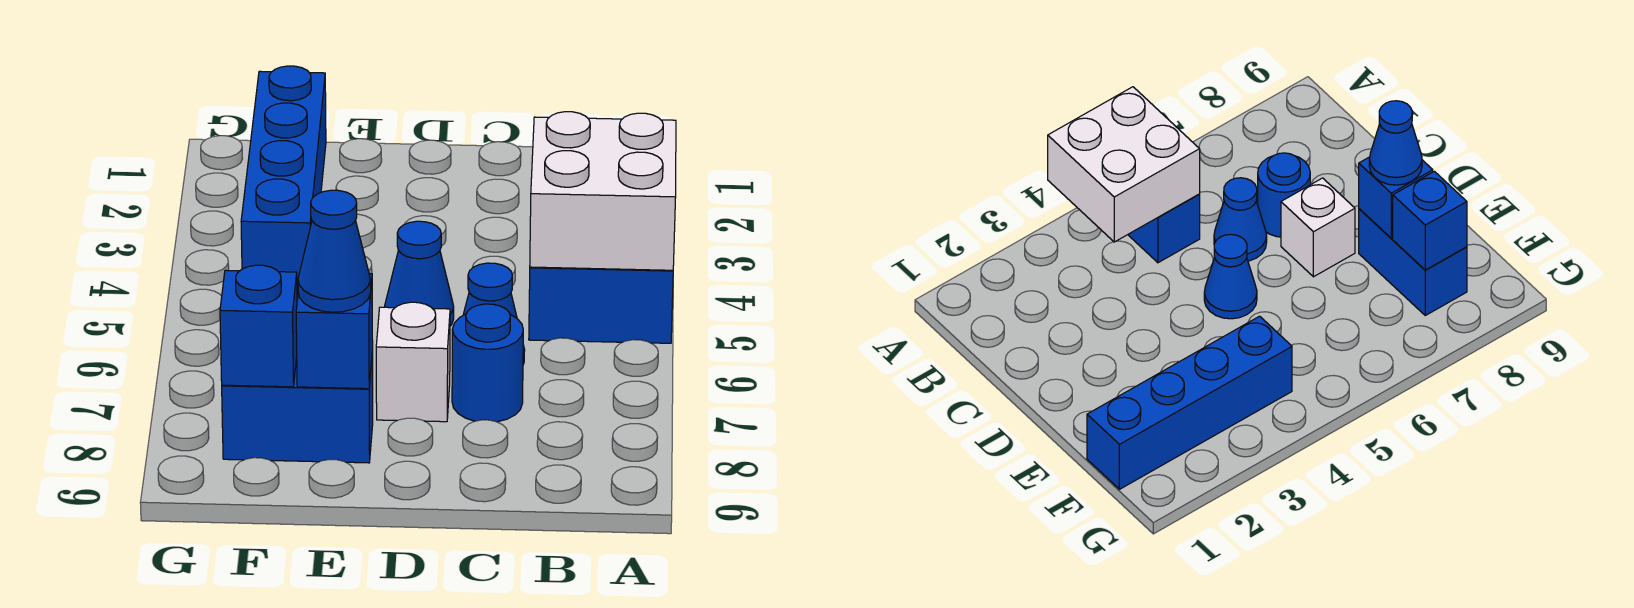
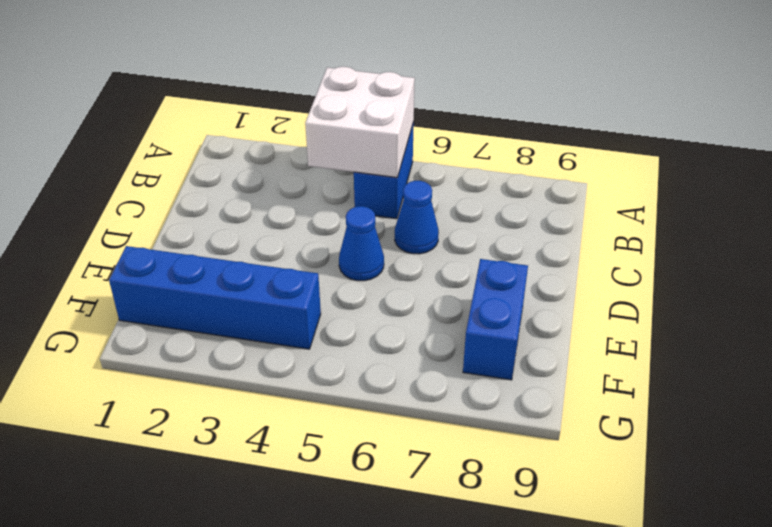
none -> blue round brick C7 level 1
none -> white brick D7 level 1

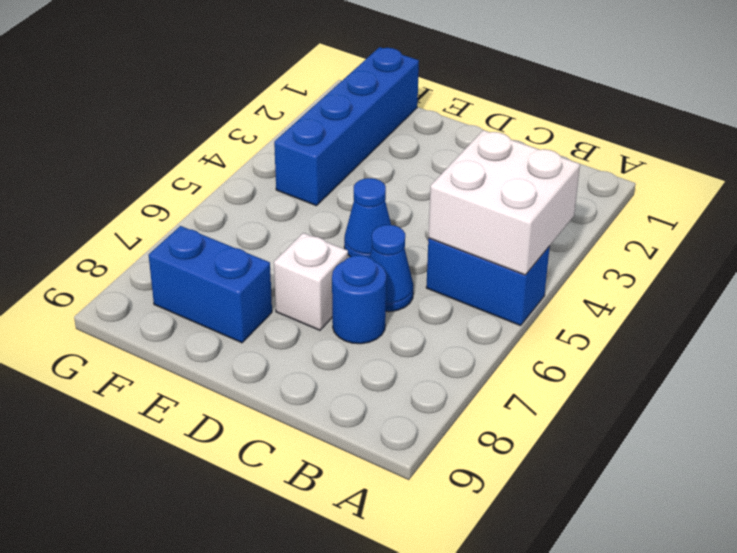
none -> blue brick E8 level 2
none -> blue brick F8 level 2

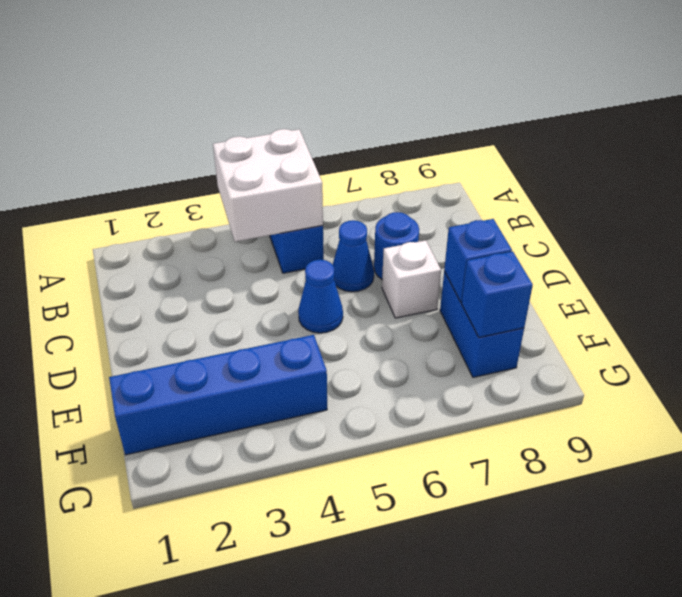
none -> blue cone E8 level 3

